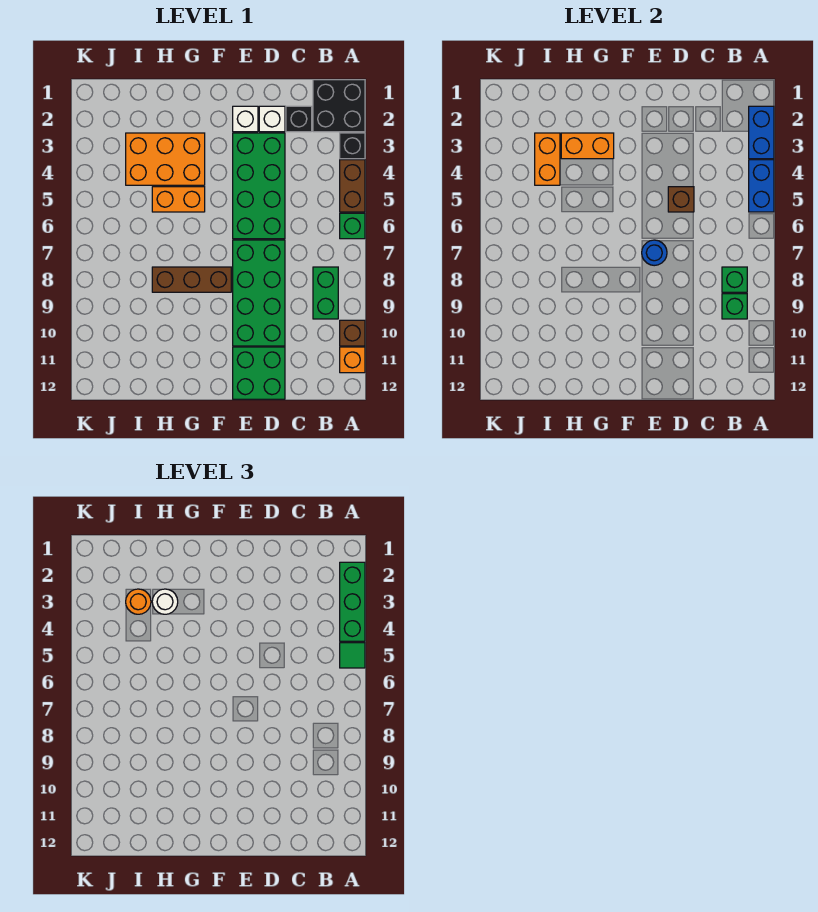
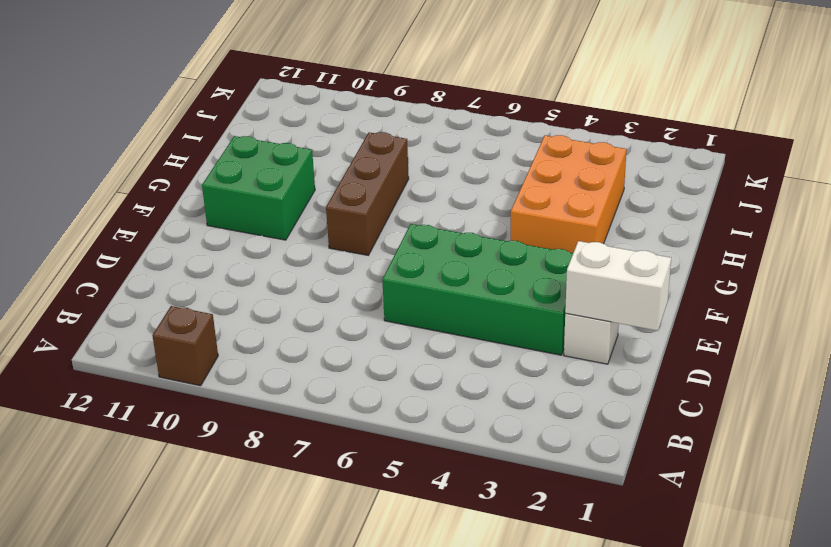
white brick D1:D2 level 2 -> none
green brick F10:G11 level 1 -> green brick D11:E12 level 1
none -> black brick A1:B2 level 1
none -> black brick A3 level 1
none -> brown brick A4:A5 level 1

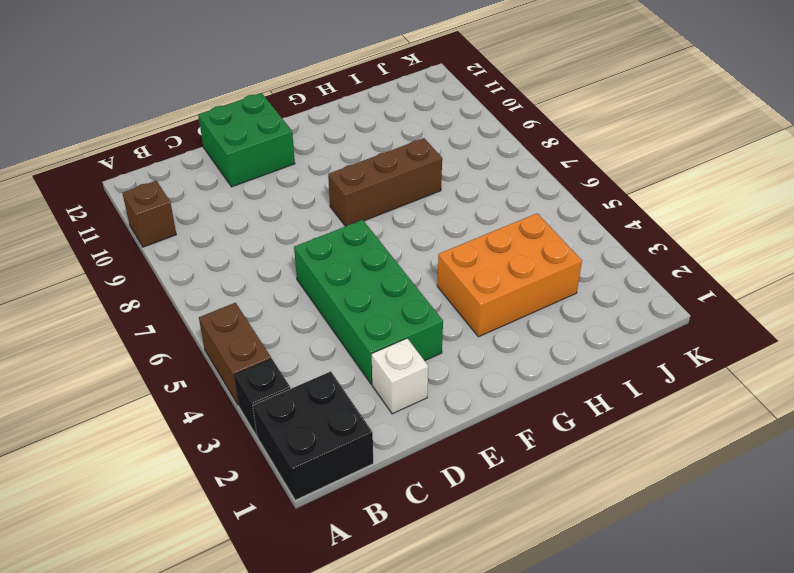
none -> green brick A6 level 1
none -> orange brick A11 level 1
none -> green brick B8:B9 level 1

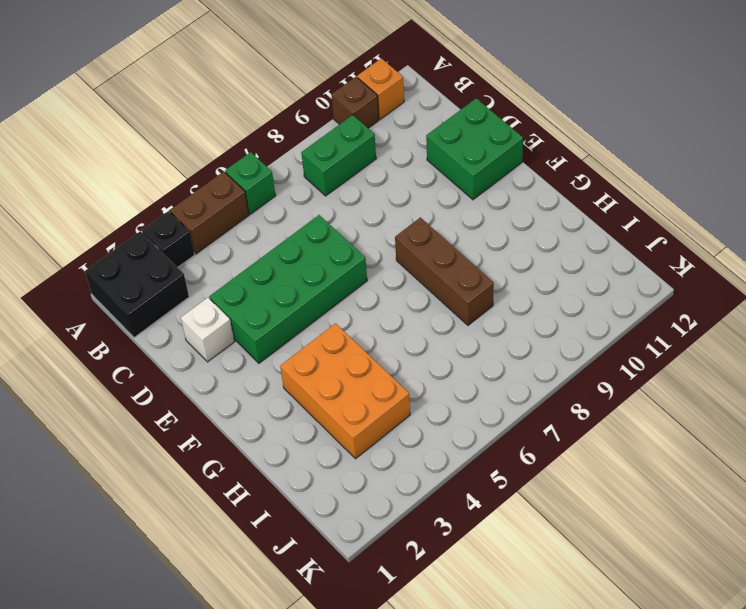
none -> black brick C2 level 1
none -> green brick D7:E10 level 1
none -> white brick E2 level 1

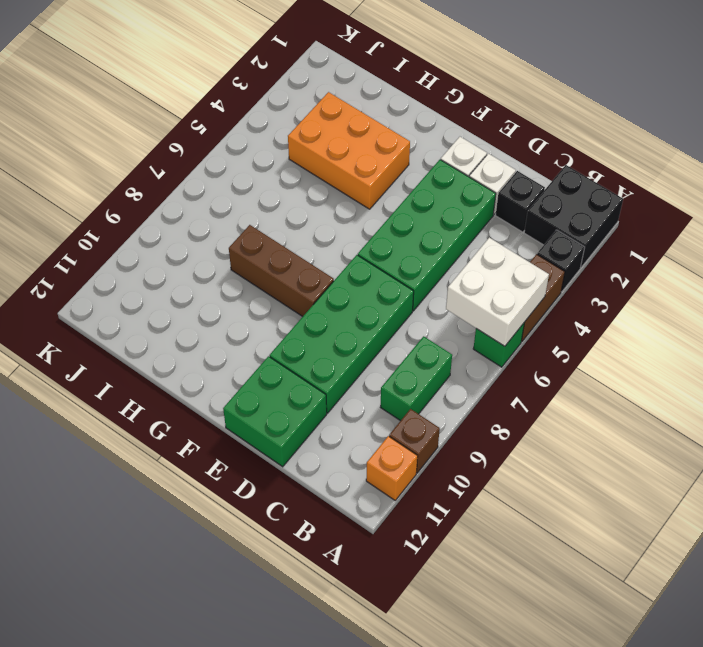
white brick A5:B6 level 2 -> blue brick A4:A5 level 2
none -> orange brick G5:H5 level 1
none -> blue brick A2:A3 level 2
none -> green brick B8 level 2

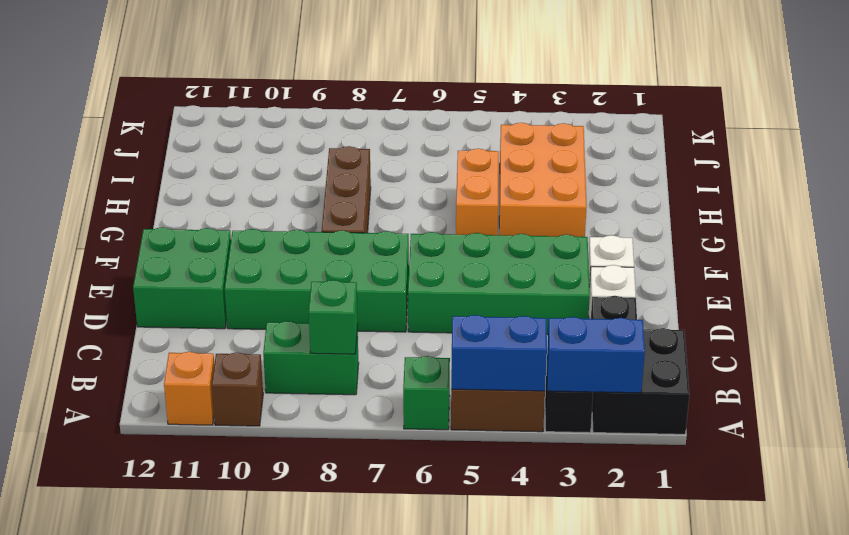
none -> green brick B9 level 2
none -> brown brick D5 level 2
none -> blue round brick E7 level 2

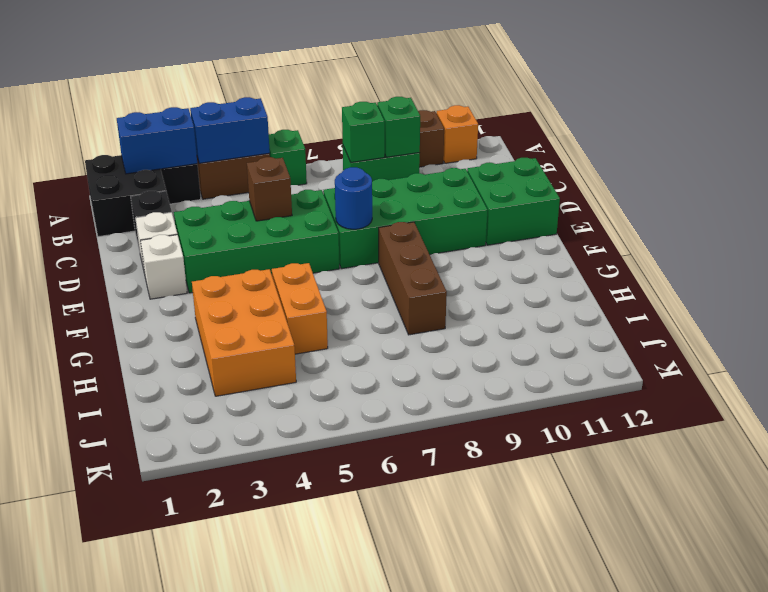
none -> orange brick G3:H3 level 2
none -> orange brick I3:I4 level 2
none -> green brick A2:A4 level 3

